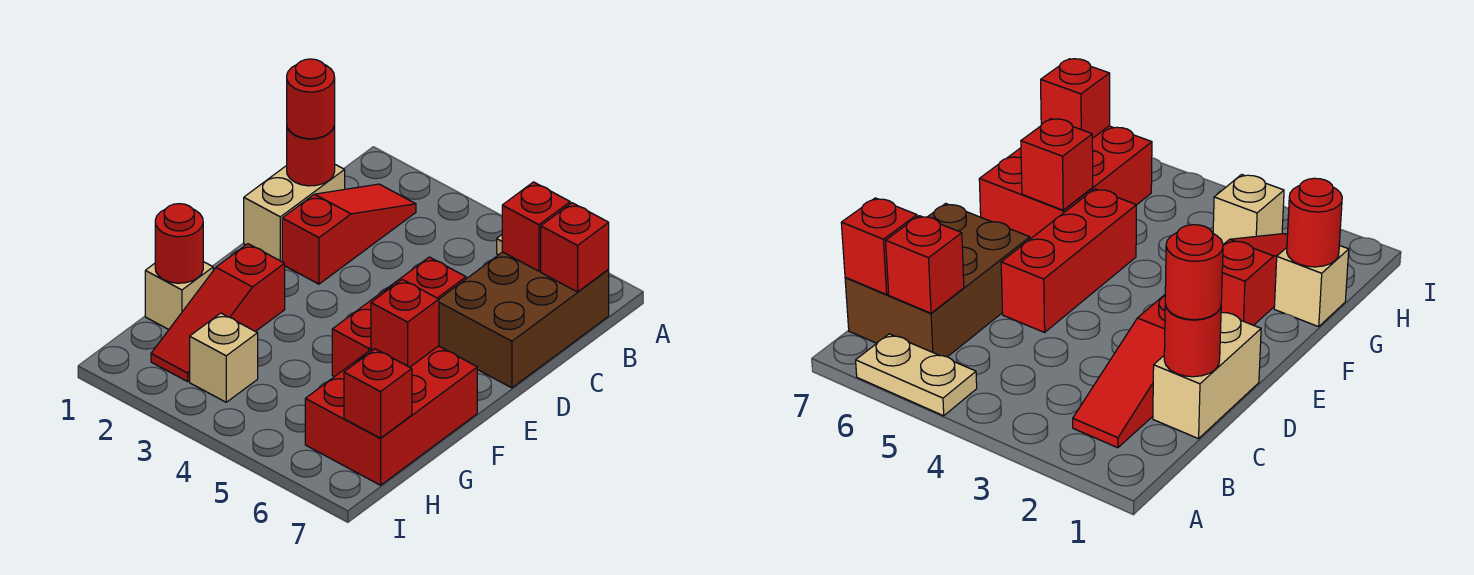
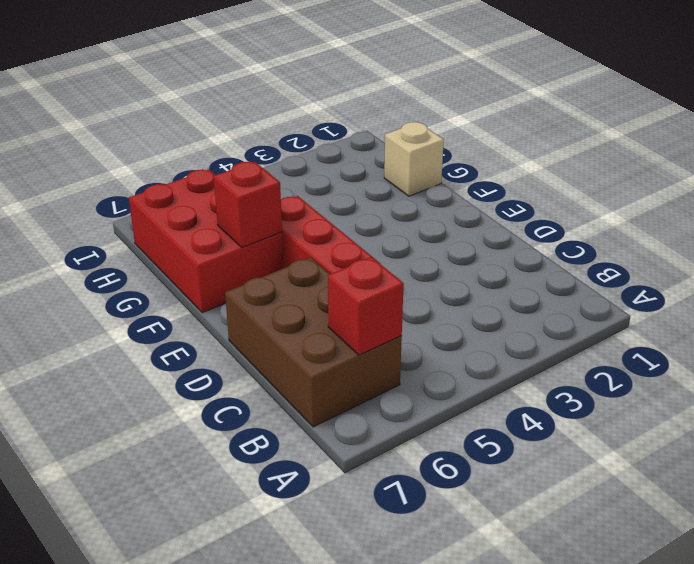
none -> tan plate A5:A6 level 1
none -> red slope B2:D2 level 1 top D
none -> tan brick C1:D1 level 1

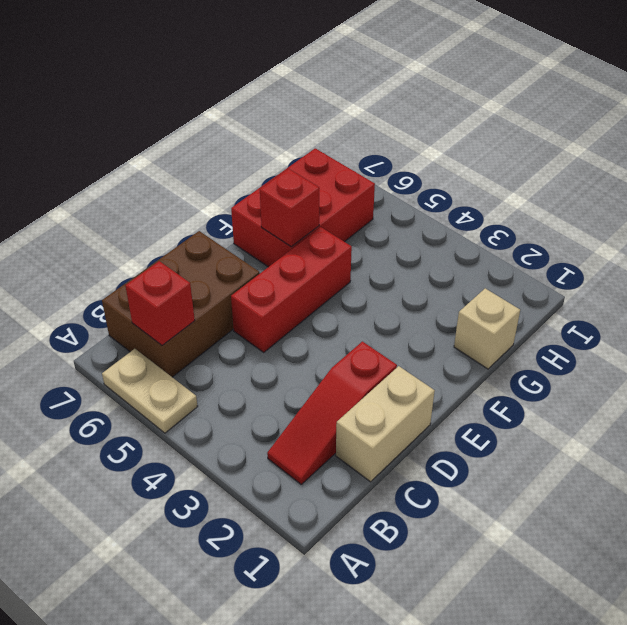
none -> red slope F2:H2 level 1 top F
none -> tan brick H3 level 1
none -> red brick B7 level 2

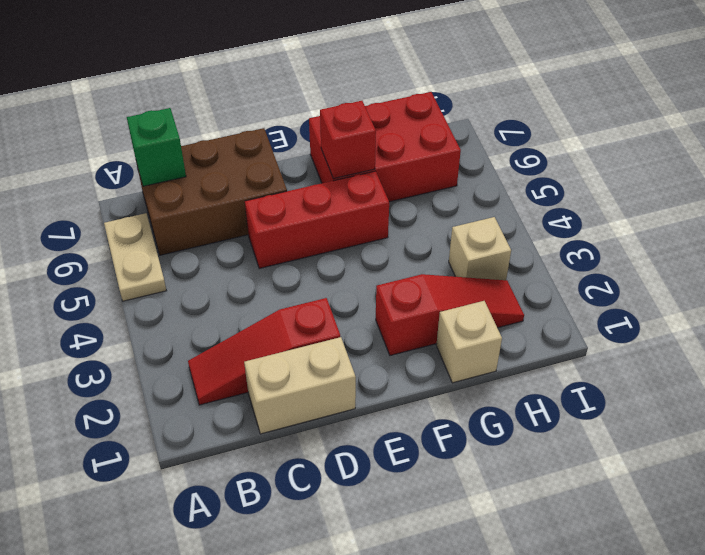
green brick B7 level 2 -> red brick B7 level 2
none -> red brick B6 level 2
none -> red round brick C1 level 2
none -> red round brick G1 level 2

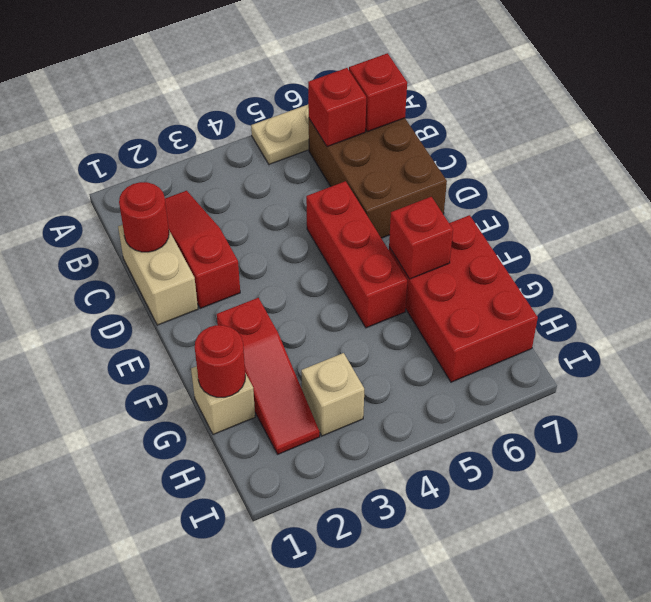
none -> red brick H7 level 2
none -> red round brick C1 level 3

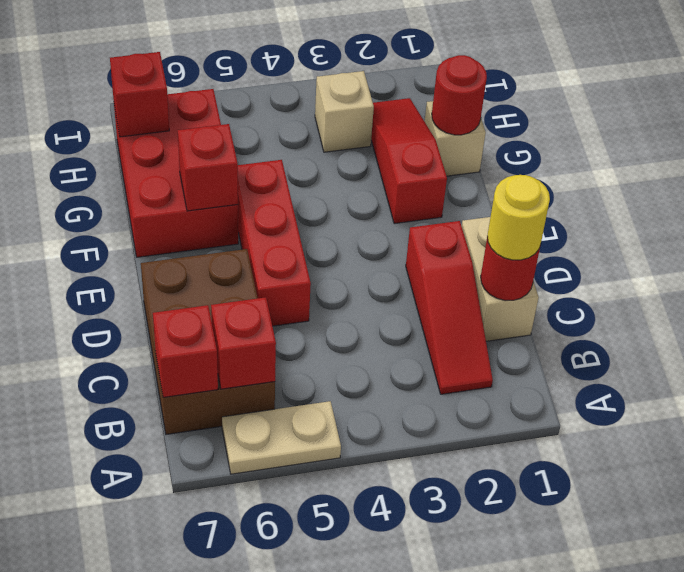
yellow round brick C1 level 3 -> red round brick C1 level 3

